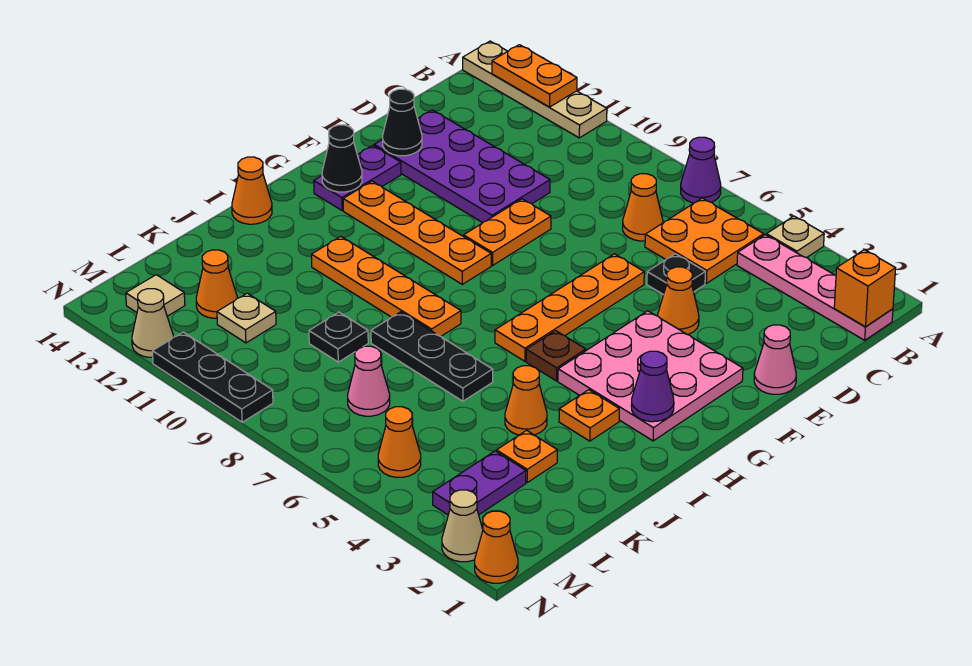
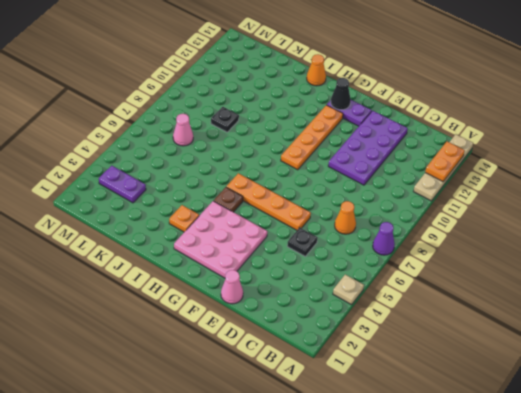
none -> pink plate B1:B4 level 1
none -> orange plate B5:C6 level 1
none -> orange cone E4 level 1
none -> orange plate E9:F9 level 1

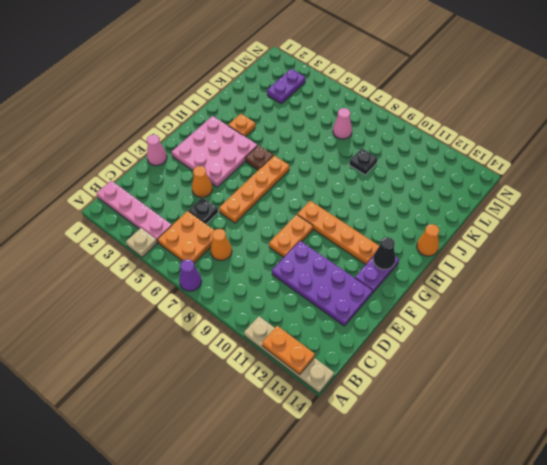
none -> orange plate I8:I11 level 1
none -> orange cone J4 level 1
none -> black plate J6:J8 level 1
none -> orange plate K3 level 1

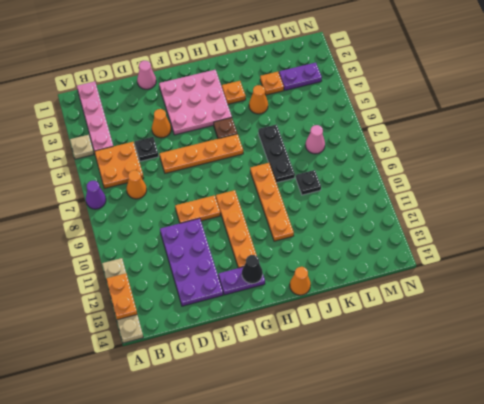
none -> tan plate L11 level 1
none -> orange cone L12 level 1
none -> orange cone M5 level 1
none -> tan tile M13 level 1

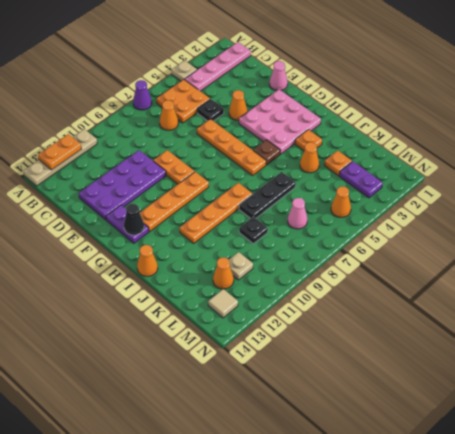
none -> orange cone N1 level 1
none -> tan cone N2 level 1
none -> black plate N9:N11 level 1
none -> tan cone N12 level 1

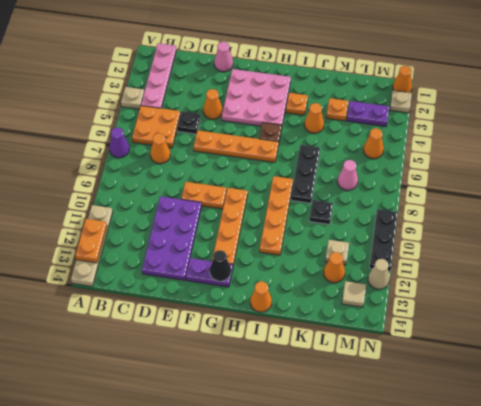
tan plate N2 level 1 -> tan cone N2 level 1
none -> orange brick B1 level 2
none -> black cone E13 level 2
none -> purple cone H2 level 2

